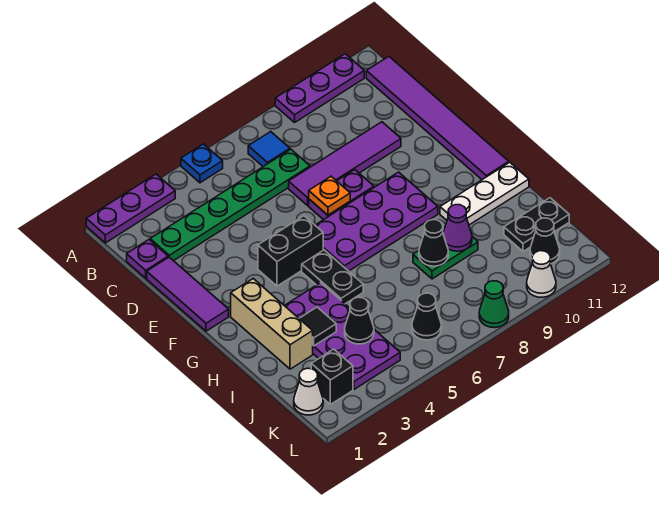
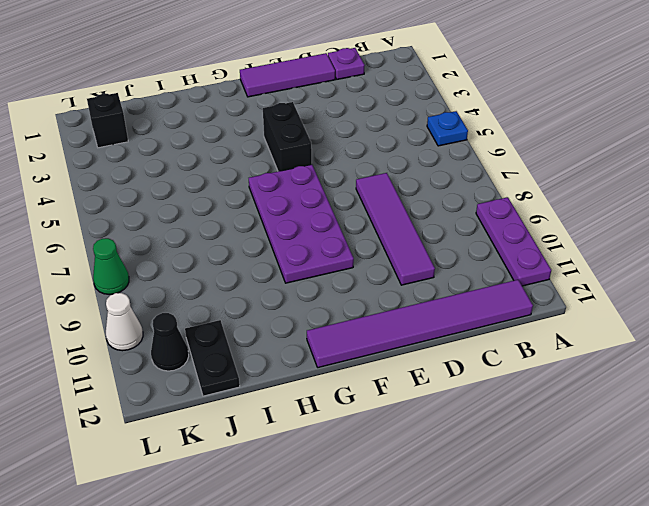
none -> purple plate A1:A3 level 1
none -> blue tile B7 level 1
none -> green plate C2:C7 level 1

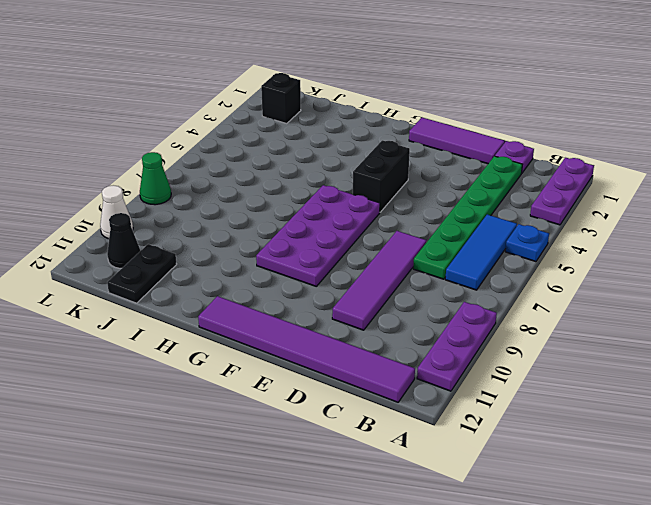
blue tile B5:B7 level 1 -> blue tile B7 level 1
none -> purple plate E7:E8 level 1
none -> tan brick G2:I2 level 1
none -> black plate G5:H5 level 1

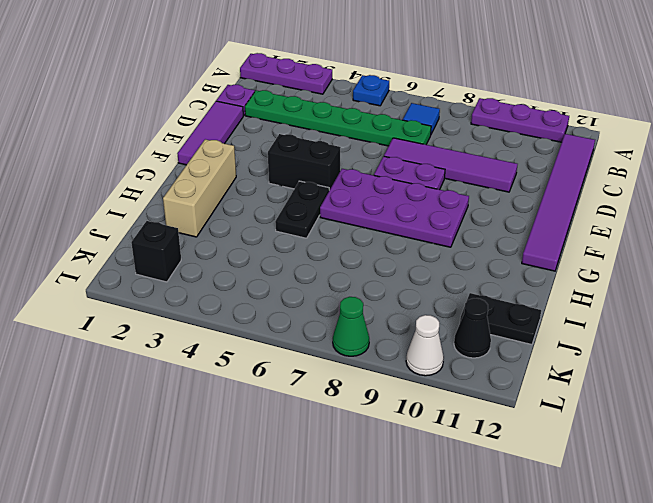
none -> purple plate H3:K4 level 1
none -> white plate H10:H12 level 1
none -> green plate I8:I9 level 1

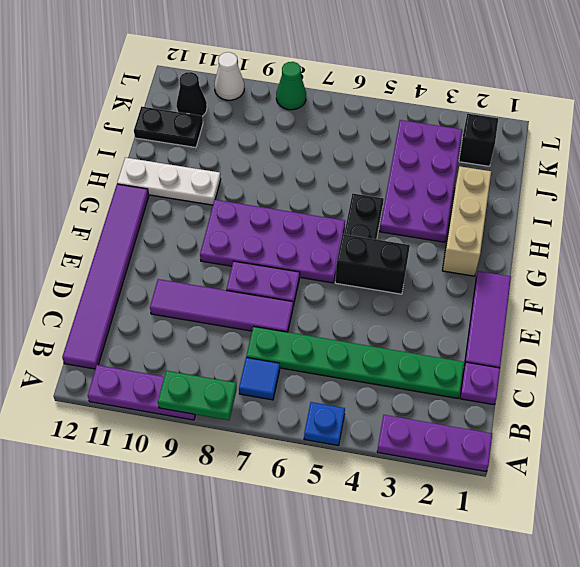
green plate A8:A9 level 2 -> green plate I8:I9 level 1
none -> white cone K1 level 1
none -> black cone K6 level 1
none -> orange plate E7 level 2

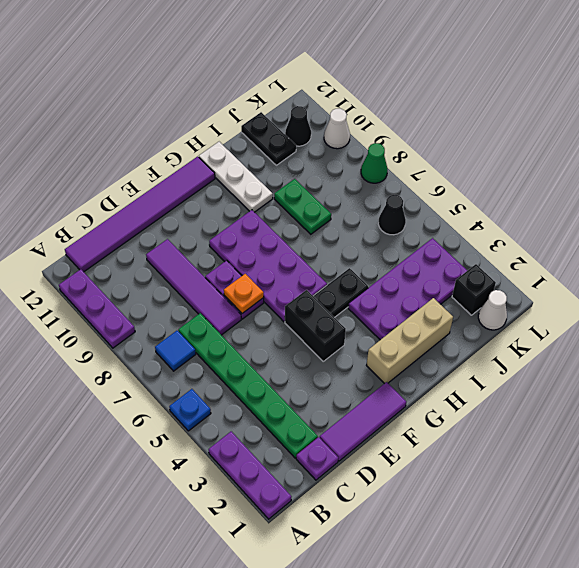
none -> black tile I3 level 2
none -> black cone I8 level 2
none -> purple cone I9 level 2

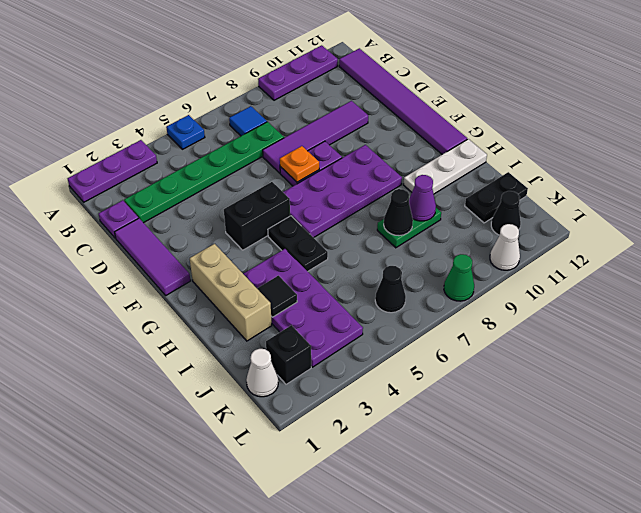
none -> black cone J4 level 2

